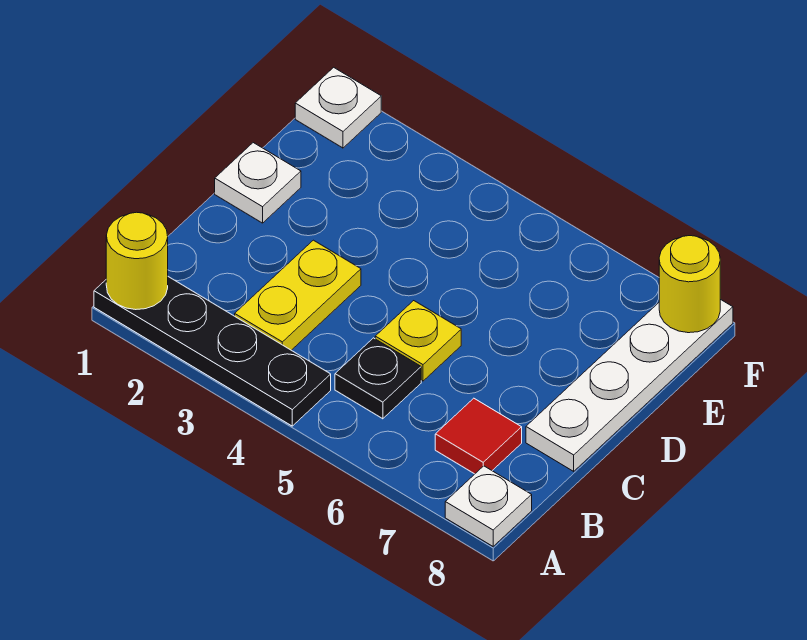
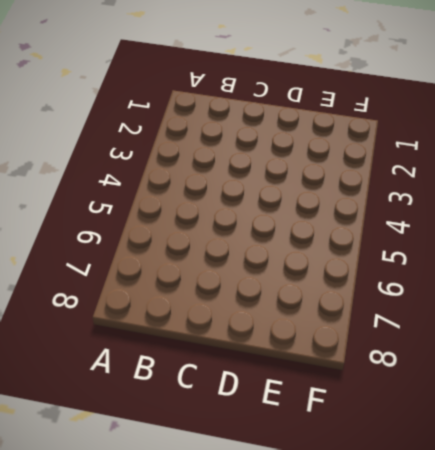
none -> black plate A1:A4 level 1
none -> white plate A8 level 1

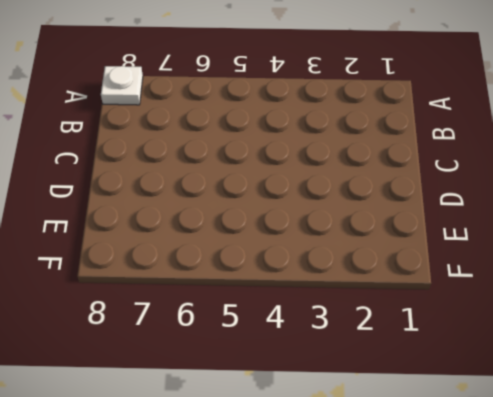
none -> black plate A1:A4 level 1
none -> yellow plate B3:C3 level 1

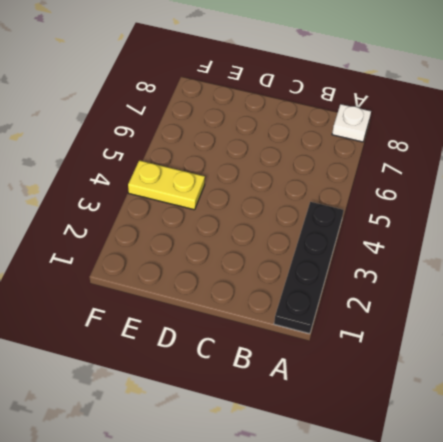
yellow plate E4:F4 level 1 -> yellow plate B3:C3 level 1
none -> black plate B5 level 1
none -> red tile B7 level 1

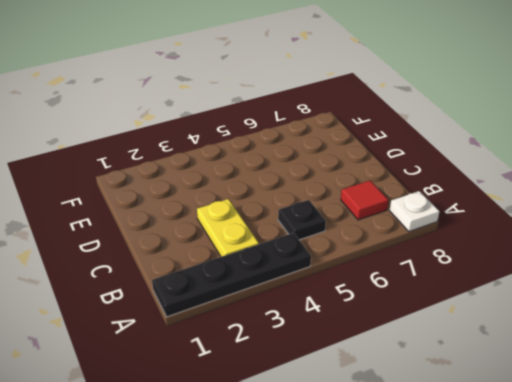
none -> yellow plate C5 level 1
none -> white plate C8:F8 level 1

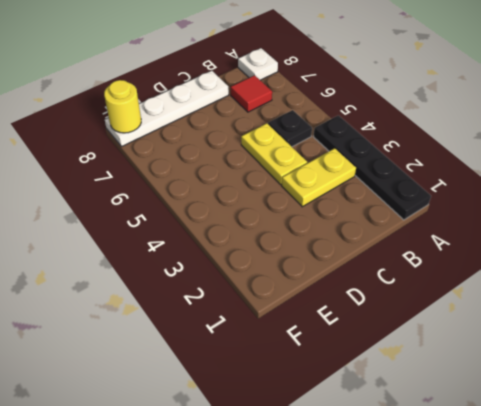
yellow plate C4:C5 level 1 -> yellow plate C5 level 1
none -> white plate D1 level 1
none -> white plate F1 level 1

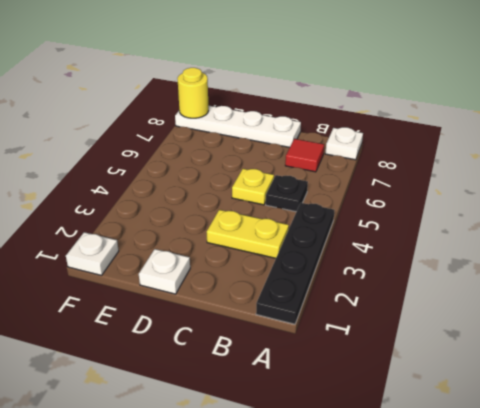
none -> yellow round brick A1 level 2

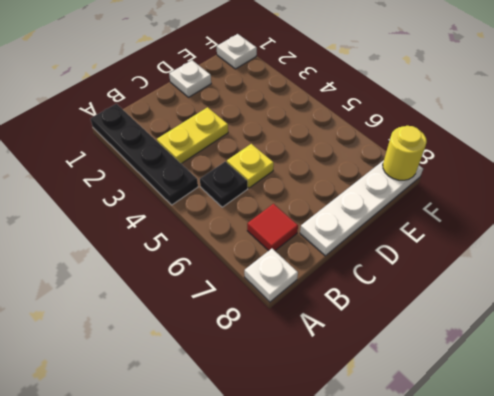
none -> yellow round brick A1 level 2

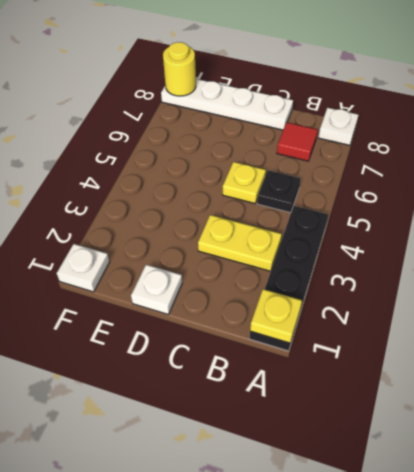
yellow plate A1 level 2 -> yellow round brick A1 level 2

